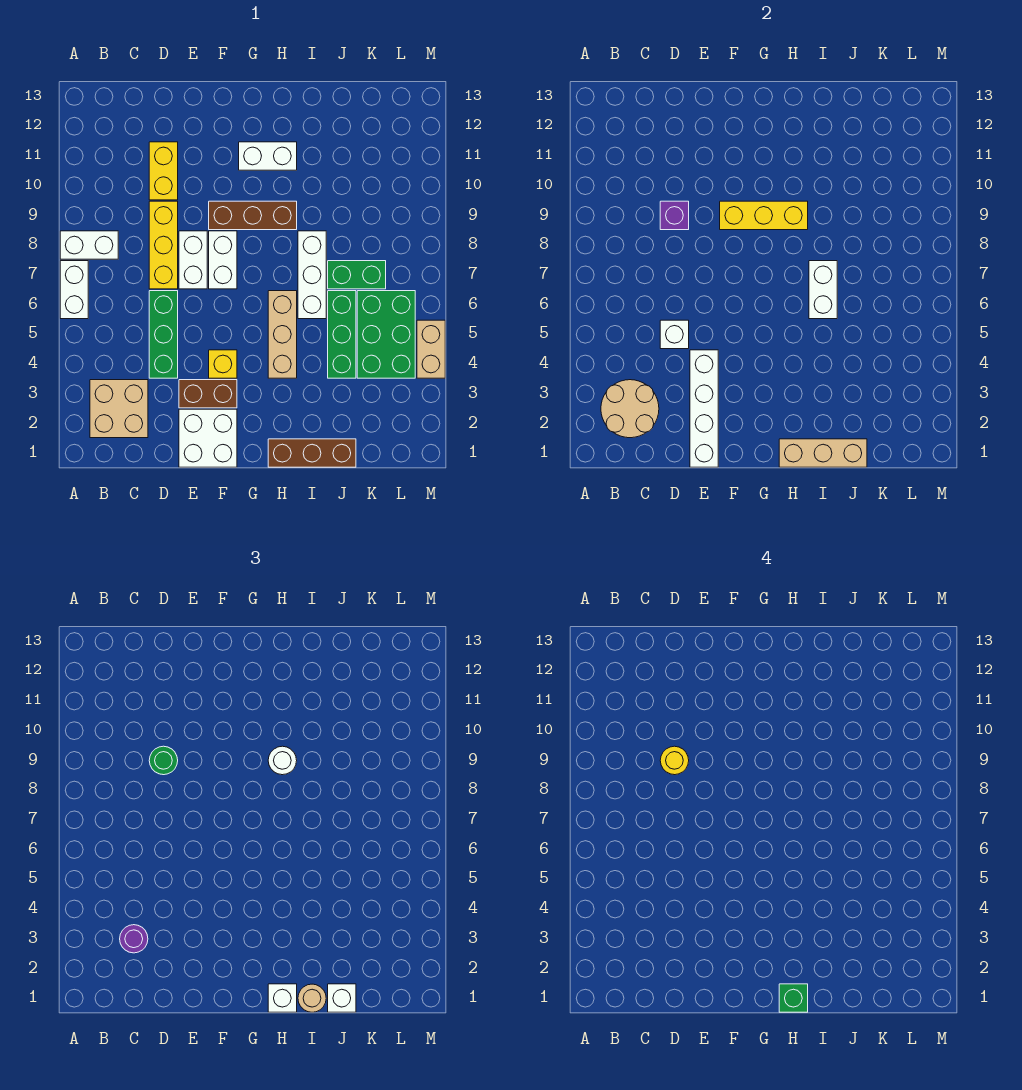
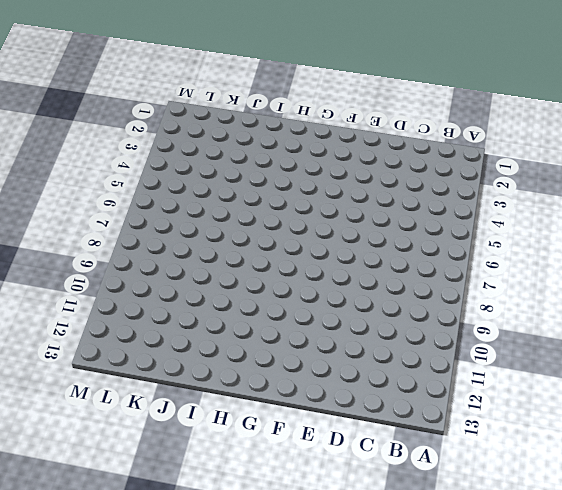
none -> white brick A6:A7 level 1
none -> white brick A8:B8 level 1
none -> tan brick B2:C3 level 1
none -> green brick D4:D6 level 1

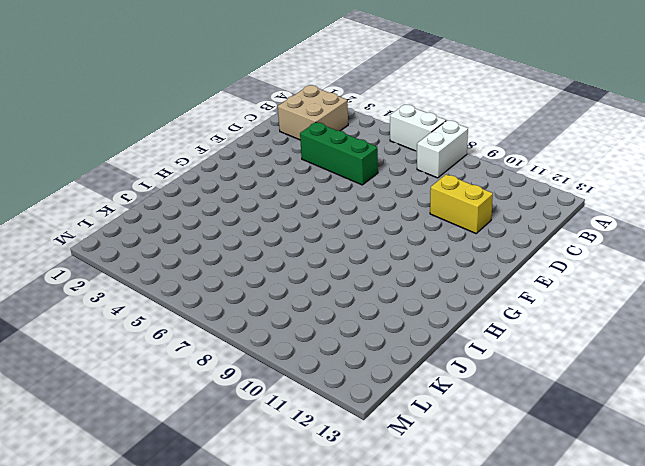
none -> yellow brick D7:D9 level 1
none -> white brick E1:F2 level 1
none -> brown brick E3:F3 level 1
none -> white brick E7:E8 level 1

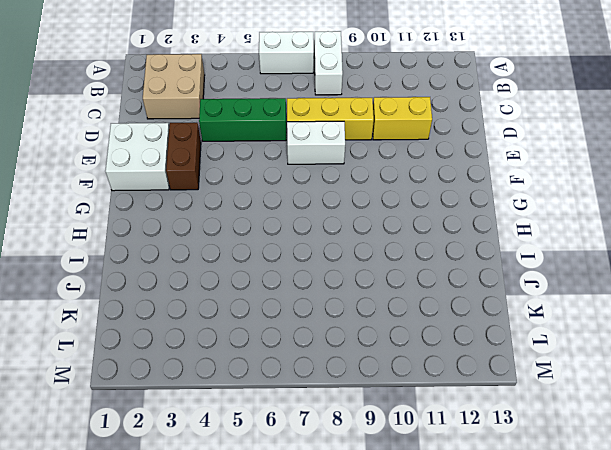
none -> yellow brick F4 level 1
none -> white brick F7:F8 level 1
none -> brown brick F9:H9 level 1
none -> white brick G11:H11 level 1

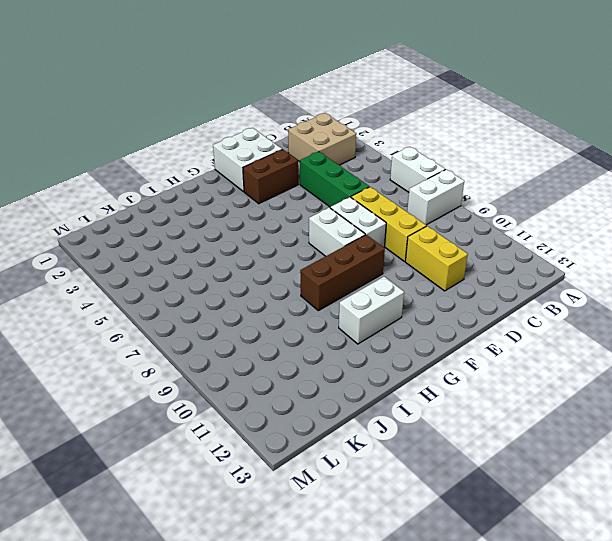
none -> yellow brick F4 level 1
none -> brown brick H1:J1 level 1
none -> tan brick H4:H6 level 1
none -> white brick I6:I8 level 1

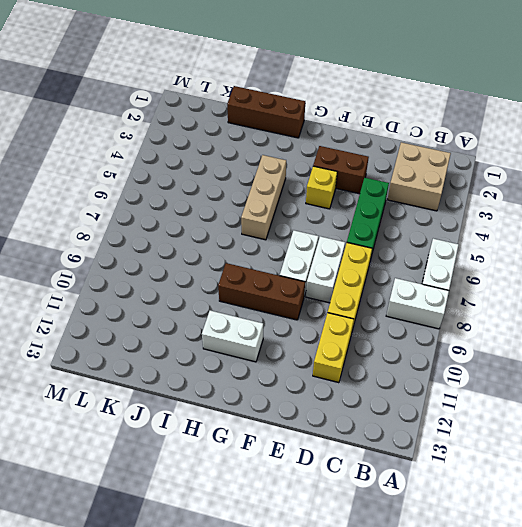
none -> white brick E1:F2 level 1
none -> white brick I6:I8 level 1
none -> green brick J4:J6 level 1
none -> green brick J7:K7 level 1

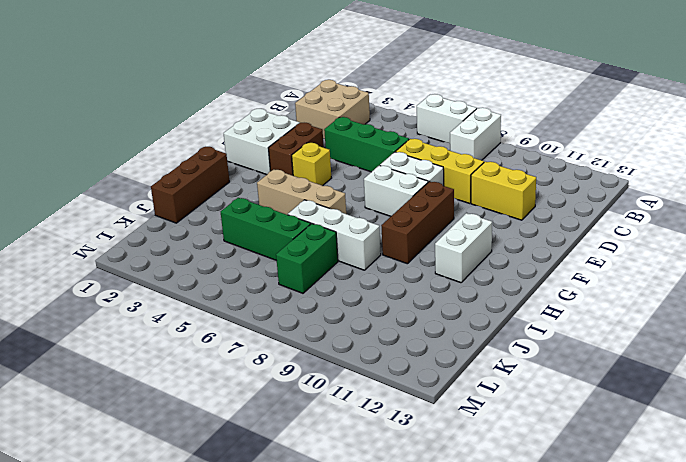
none -> green brick K4:L6 level 1
none -> tan brick M4:M5 level 1
none -> tan round brick B2:C3 level 2
none -> white brick D5 level 2

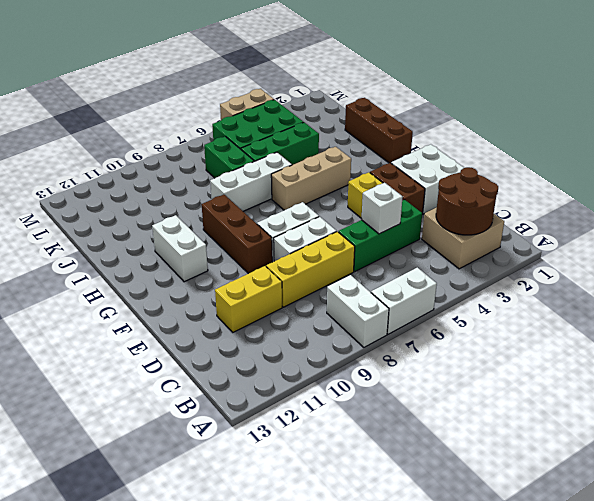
brown round brick B2:C3 level 2 -> tan round brick B2:C3 level 2
none -> purple brick D9 level 2
none -> white brick E1:E4 level 2
none -> yellow brick F9:H9 level 2
none -> tan brick H1:J1 level 2

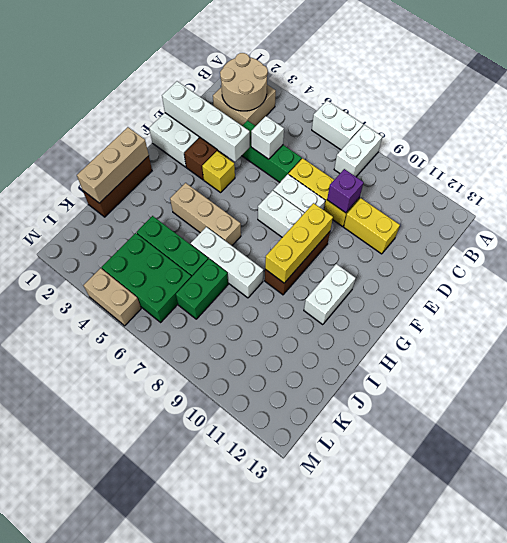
none -> white brick I6:I7 level 2
none -> purple round brick C3 level 3
none -> green round brick D9 level 3
none -> white brick H1 level 3

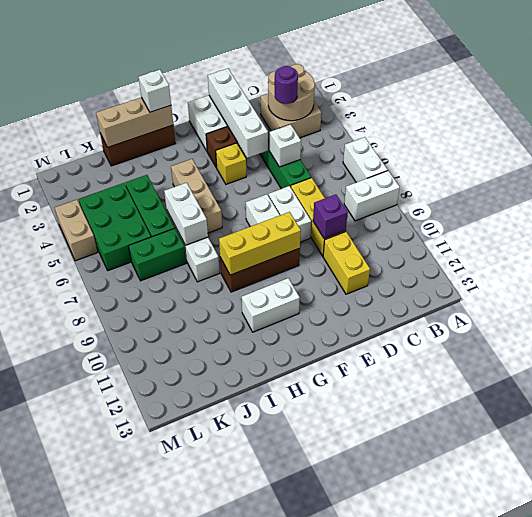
none -> green round brick D9 level 3
none -> white round brick H9 level 3
none -> tan round brick I1 level 3
none -> white brick J1 level 3

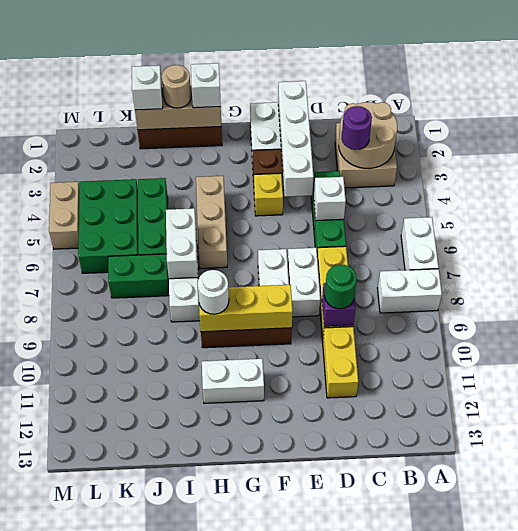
none -> yellow round brick D9 level 4
none -> green brick H1 level 4

